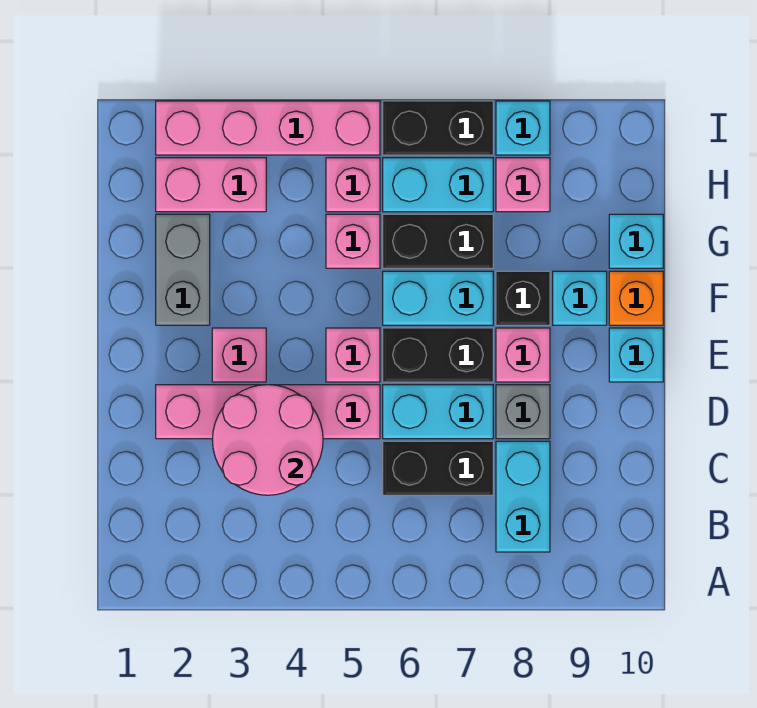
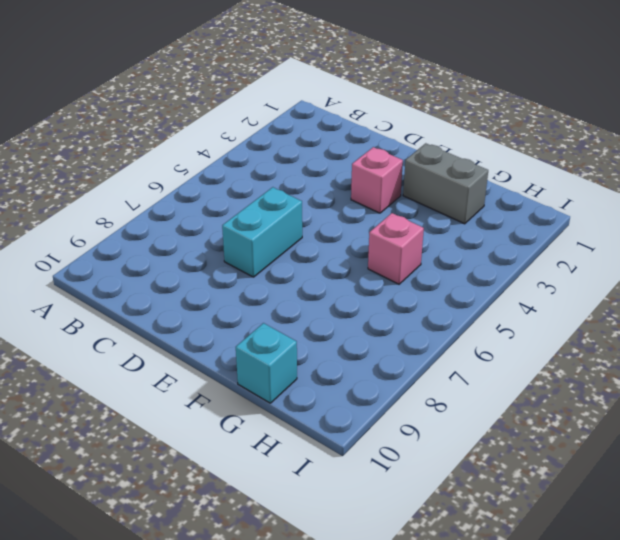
none -> cyan brick B8:C8 level 1
none -> black brick C6:C7 level 1
none -> pink brick D2:D5 level 1

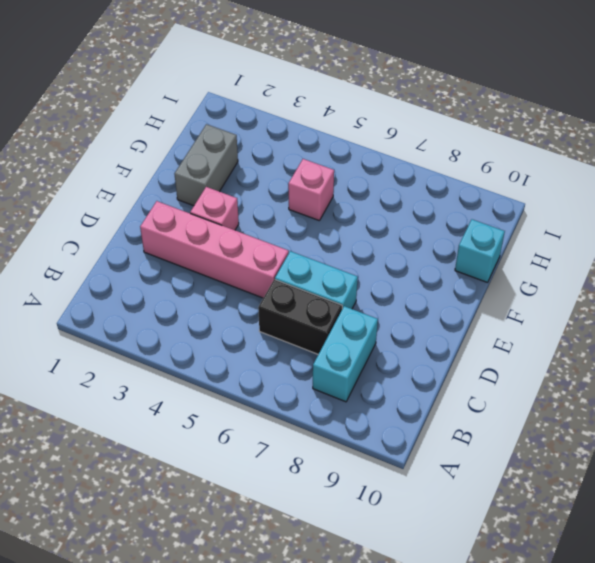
none -> grey brick D8 level 1
none -> pink brick E5 level 1
none -> black brick E6:E7 level 1

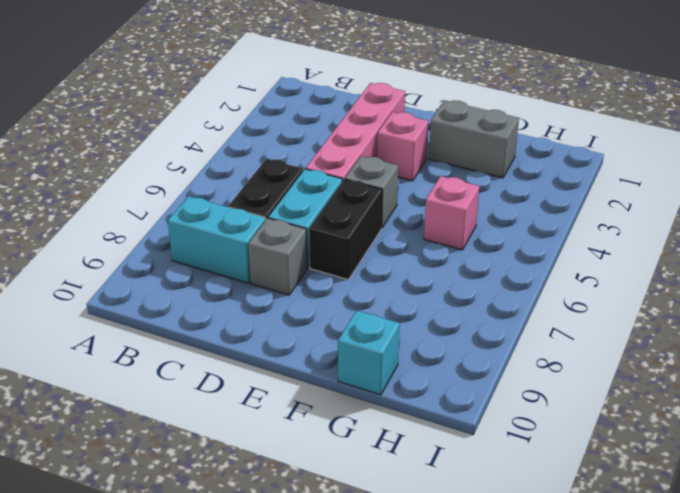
grey brick E5 level 1 -> pink brick E5 level 1
none -> pink brick E8 level 1
none -> cyan brick E10 level 1
none -> cyan brick F6:F7 level 1

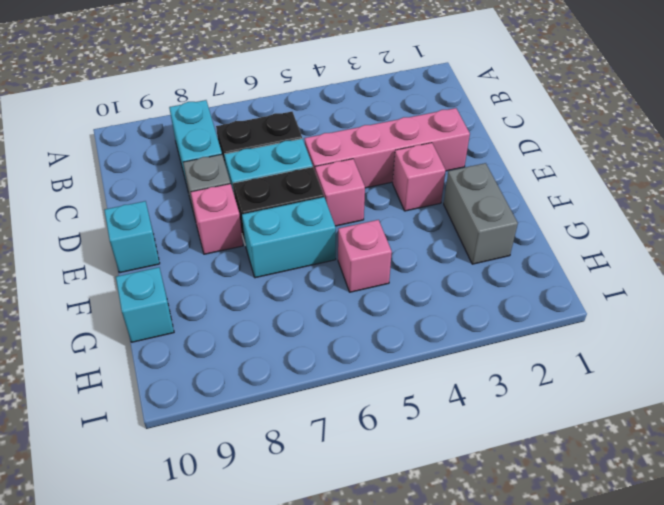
none -> black brick F8 level 1
none -> cyan brick F9 level 1
none -> orange brick F10 level 1

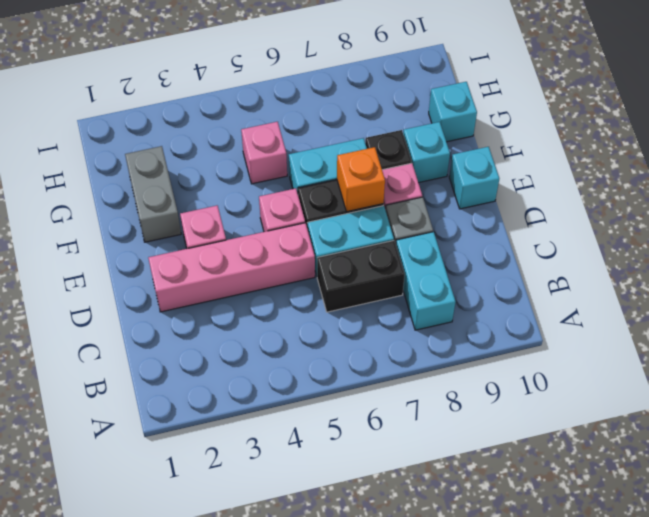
orange brick E7 level 2 -> orange brick F10 level 1
none -> black brick G6:G7 level 1
none -> pink brick H2:H3 level 1
none -> pink brick H5 level 1

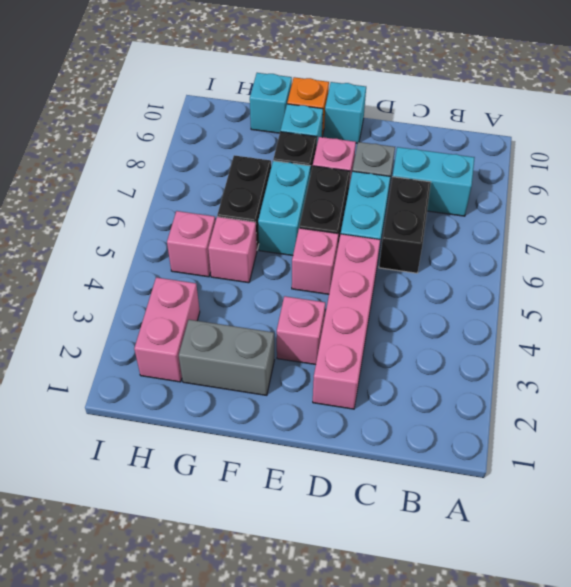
none -> cyan brick H6:H7 level 1
none -> pink brick H8 level 1
none -> pink brick I2:I5 level 1

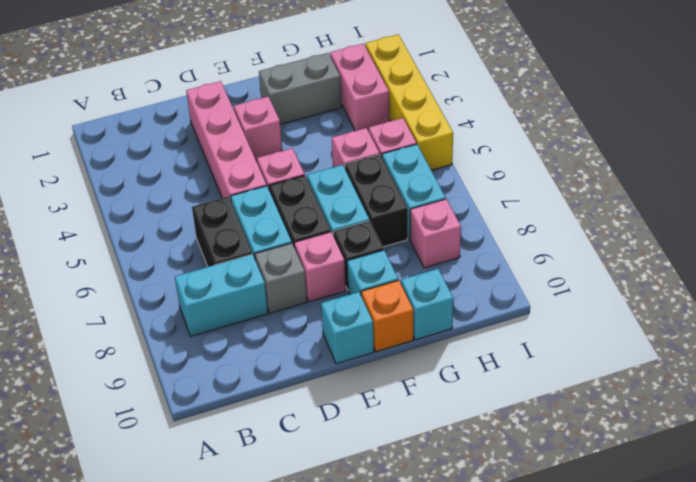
yellow brick I2:I5 level 1 -> pink brick I2:I5 level 1
none -> black brick I6:I7 level 1
none -> cyan brick I8 level 1
none -> pink round brick C3:D4 level 2

